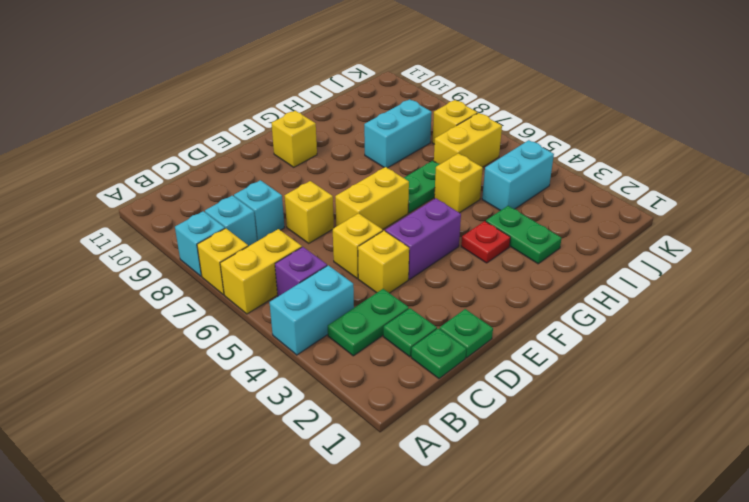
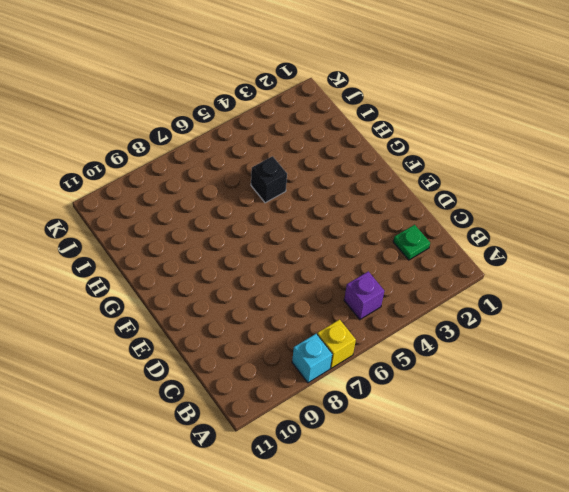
black brick H5 level 1 -> yellow brick H5 level 1
none -> cyan brick A4:B4 level 1
none -> yellow brick A6:B6 level 1
none -> green plate B3:C3 level 1

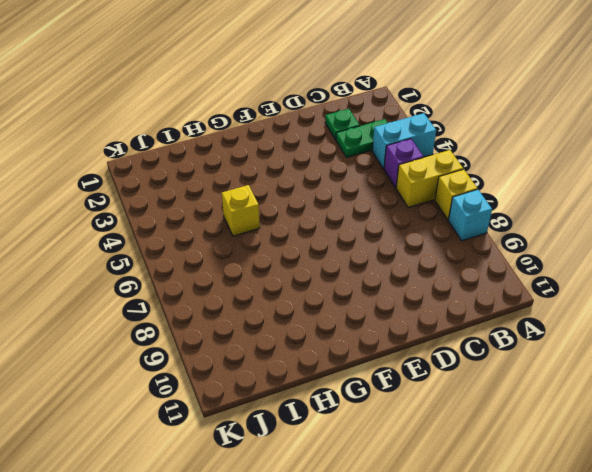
none -> cyan brick B8 level 1
none -> green plate C1 level 1
none -> cyan brick C8 level 1

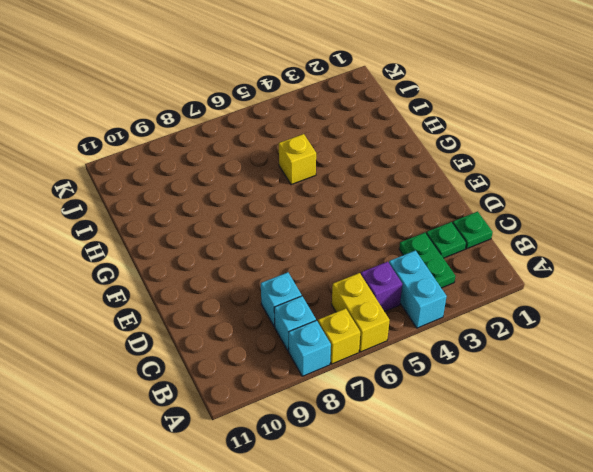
none -> green plate D1 level 1
none -> yellow brick D4 level 1
none -> yellow brick D5 level 1

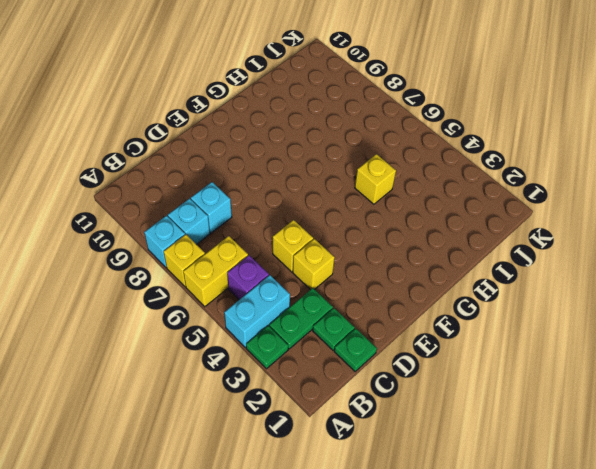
green plate A3 level 1 -> green plate D1 level 1
none -> yellow brick D7 level 1
none -> purple brick E4:F4 level 1
none -> yellow brick E6:F6 level 1

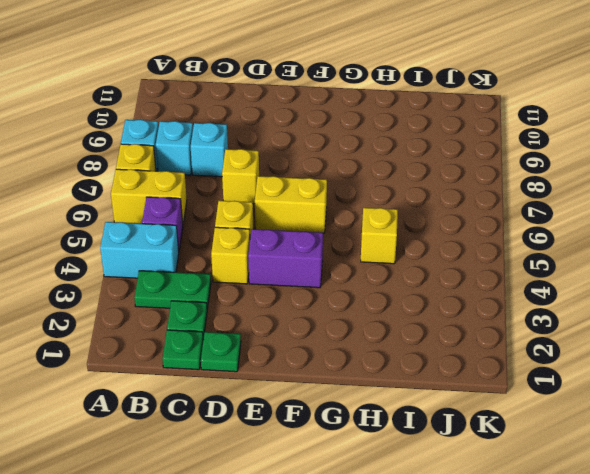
none -> yellow brick F10 level 1
none -> red plate G3 level 1
none -> green plate G6:H6 level 1

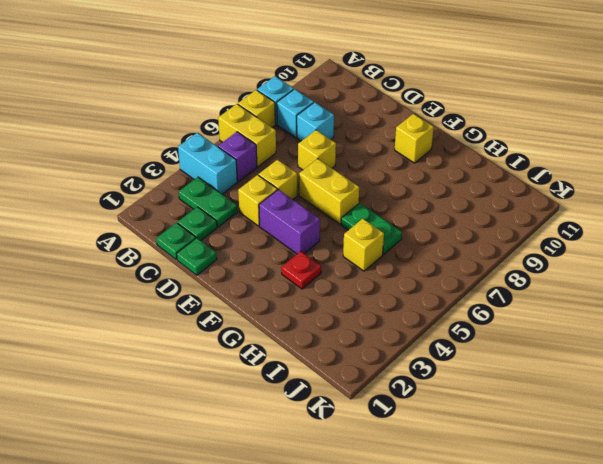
none -> green plate H2:H3 level 1
none -> cyan brick H8:I8 level 1
none -> cyan brick I4:J4 level 1

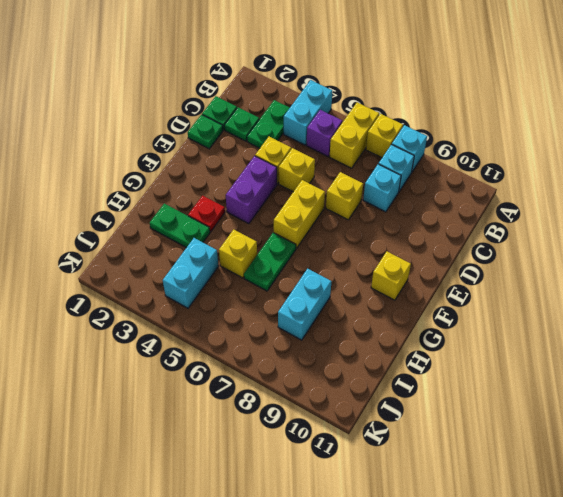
none -> yellow brick I6:J6 level 1
none -> yellow brick J7 level 1

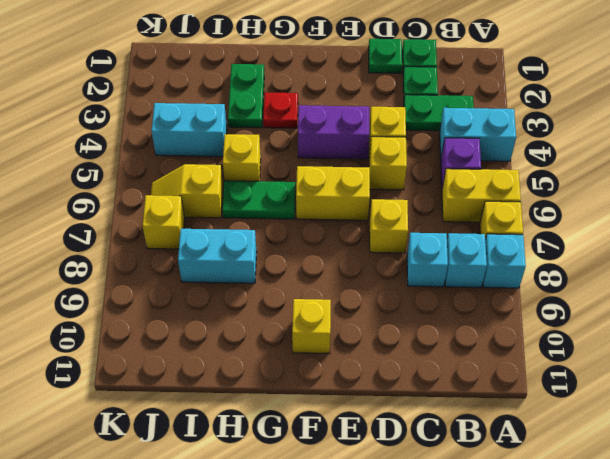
yellow slope I6:J6 level 1 top I -> yellow brick I6:J6 level 1

